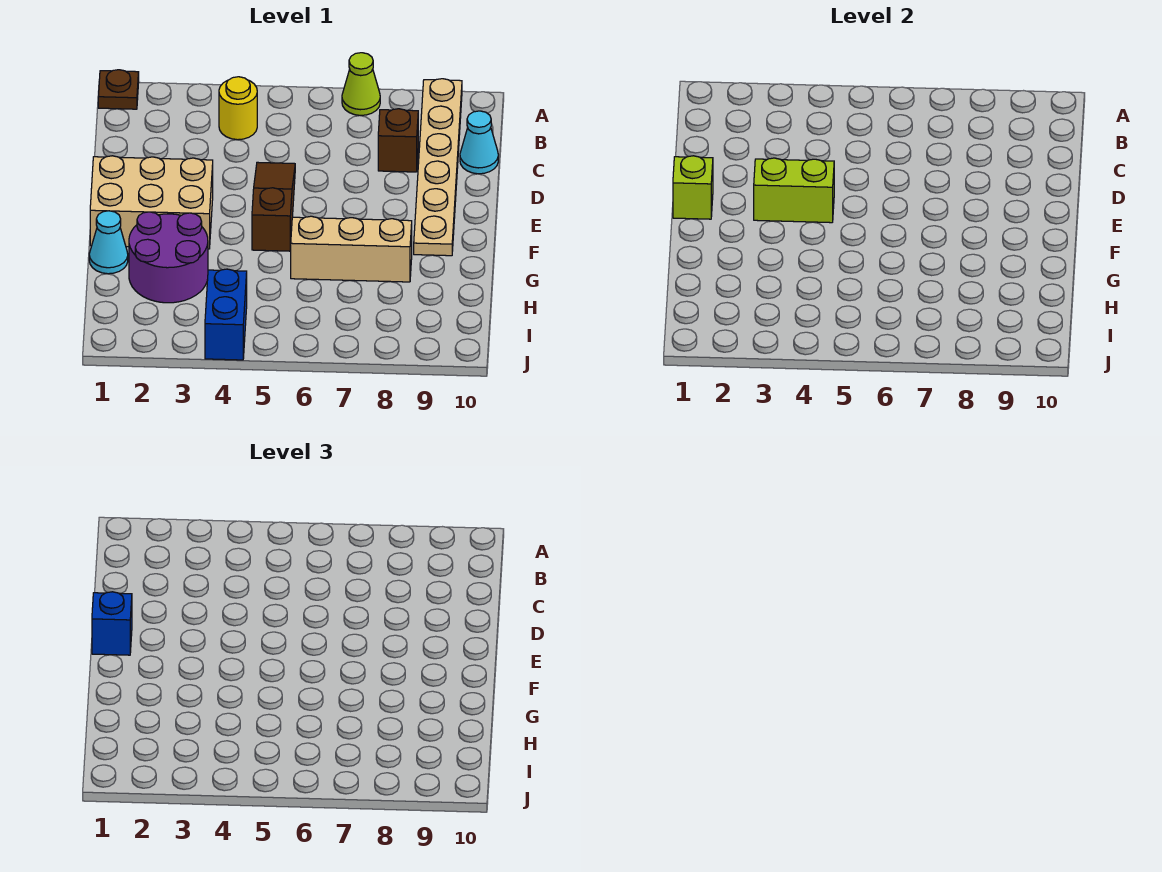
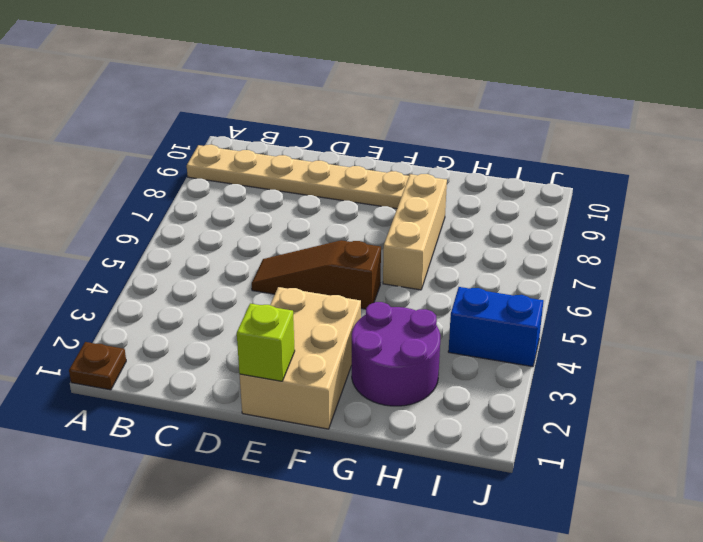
none -> lime cone A7 level 1
none -> yellow round brick B4 level 1
none -> brown brick C8 level 1

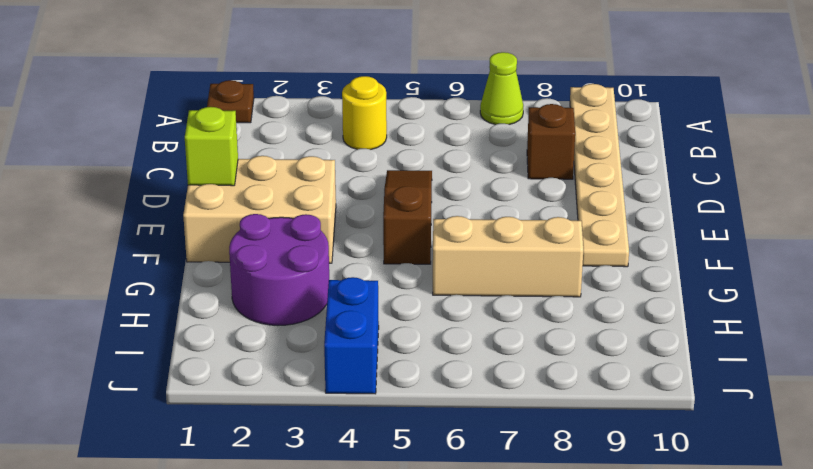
none -> cyan cone C10 level 1
none -> cyan cone G1 level 1
none -> lime brick E3:E4 level 2

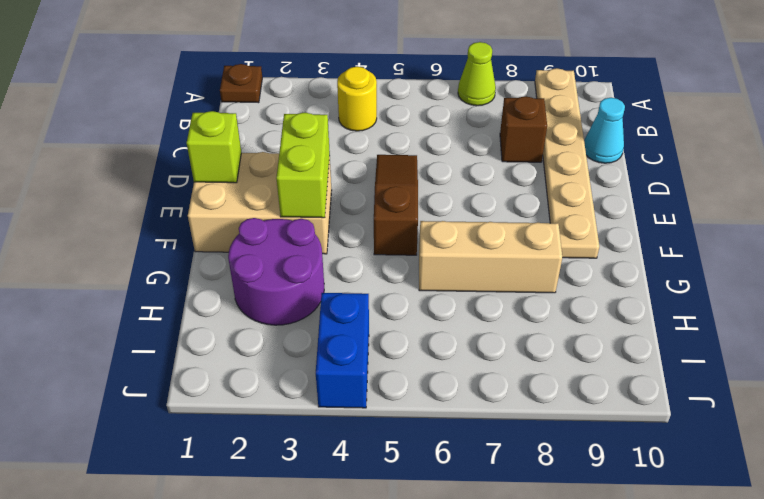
lime brick E3:F3 level 2 -> lime brick E3:E4 level 2
none -> cyan cone G1 level 1
none -> blue brick E1 level 3

